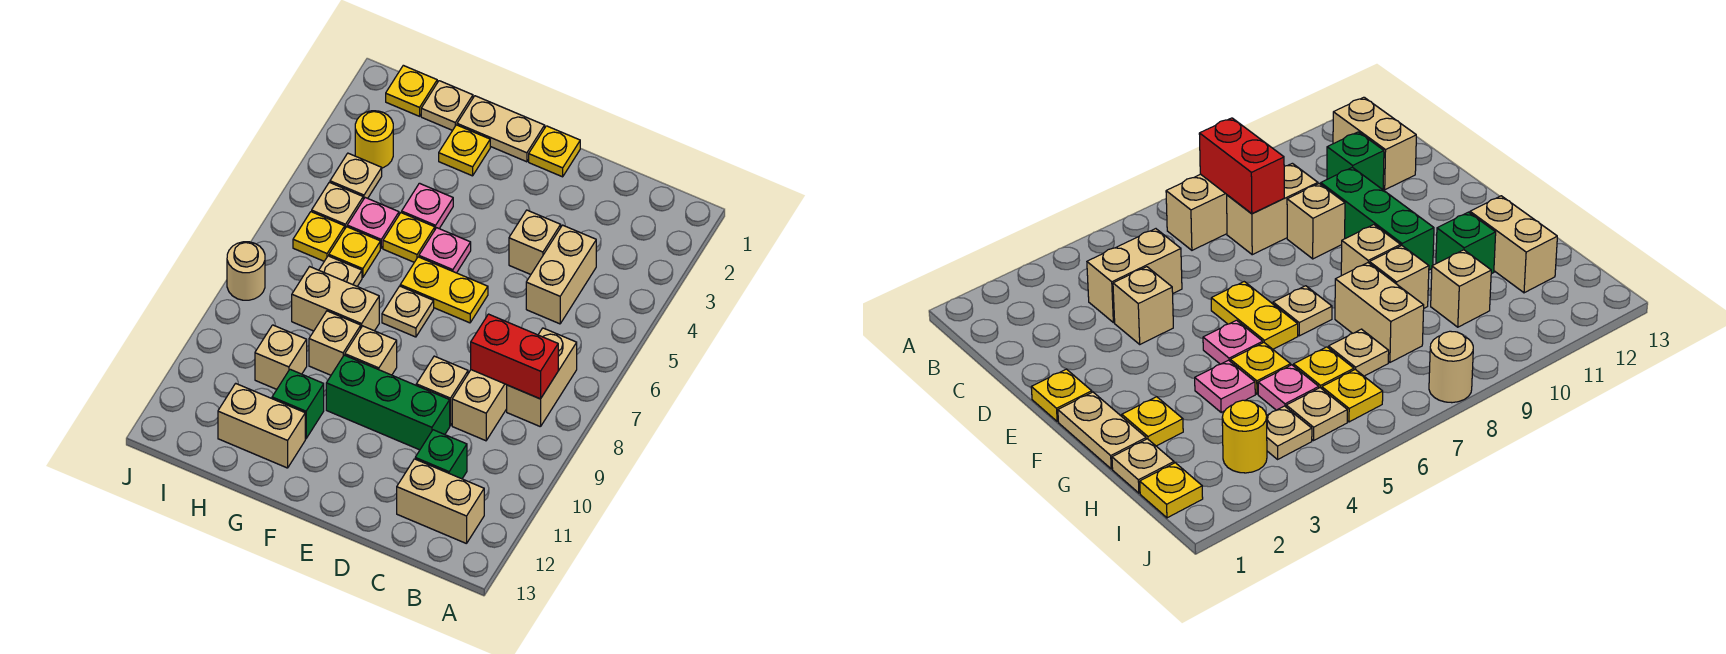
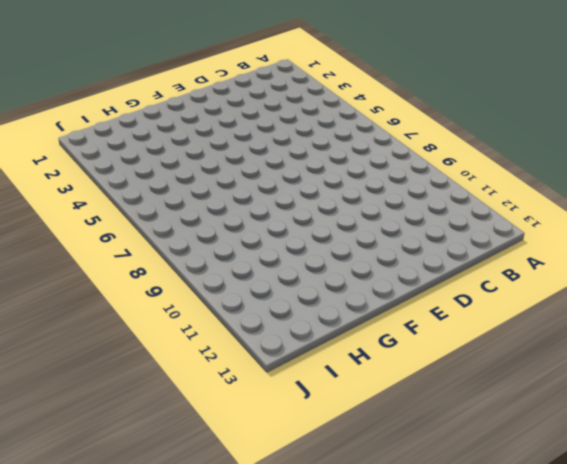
none -> tan brick B7:B8 level 1
none -> tan brick B12:C12 level 1
none -> tan brick C4:C5 level 1
none -> tan brick C8:C9 level 1

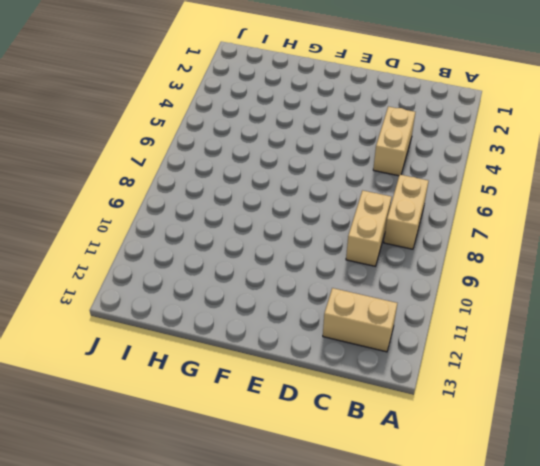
none -> green brick C11 level 1
none -> tan brick D4 level 1
none -> tan brick D9 level 1
none -> green brick D10:F10 level 1

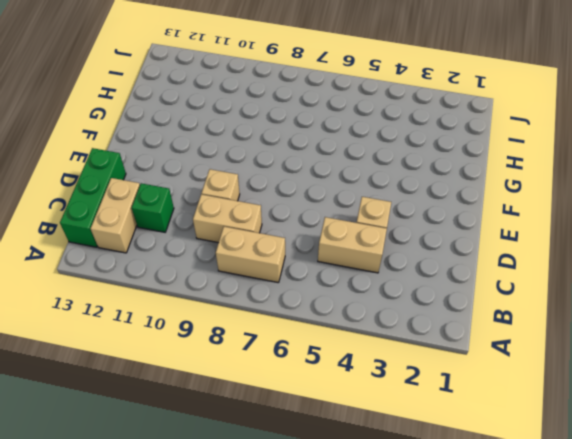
green brick B13:D13 level 1 -> green brick D10:F10 level 1
none -> yellow plate E1 level 1
none -> yellow plate E6:F6 level 1
none -> tan plate F1:G1 level 1
none -> pink plate F5 level 1

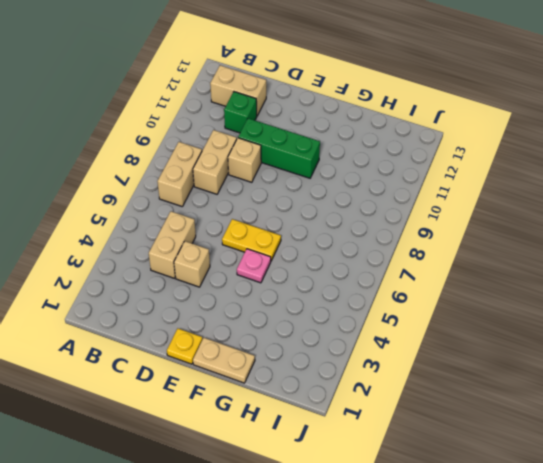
none -> tan plate F7 level 1
none -> tan brick F9 level 1
none -> yellow plate G2 level 1
none -> pink plate G4 level 1

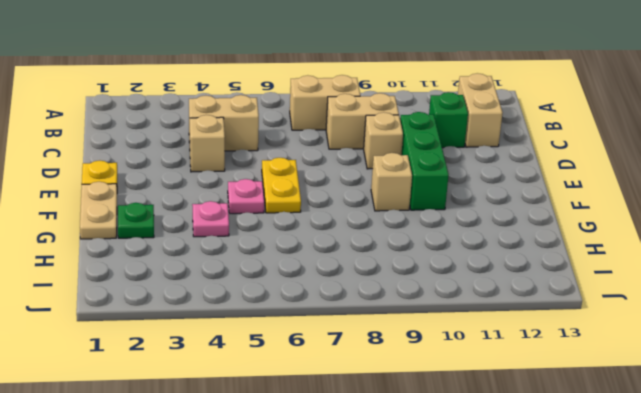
green plate G2 level 1 -> yellow plate G2 level 1
none -> tan plate F7 level 1
none -> yellow plate G5 level 1
none -> tan brick G8:H8 level 1
none -> tan brick G9 level 1

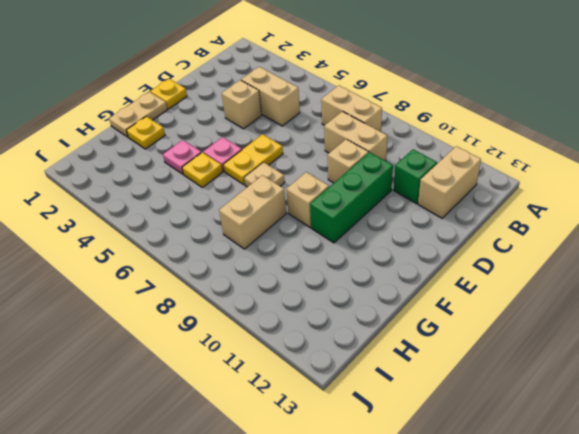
none -> tan brick G9 level 1
none -> green brick G11 level 1
none -> tan brick G12:H12 level 1
none -> tan plate H1 level 1

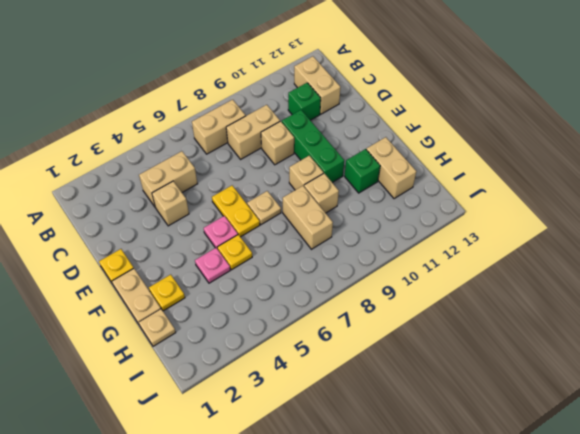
none -> pink plate H5 level 1
none -> yellow plate H6 level 1
none -> tan plate H7 level 1
none -> tan brick H10 level 1

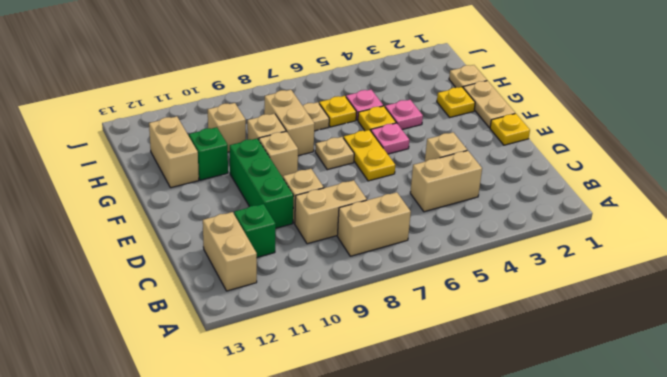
none -> yellow plate I1 level 1
none -> yellow round brick I3 level 1
none -> tan plate I4 level 1
none -> tan plate I5 level 1

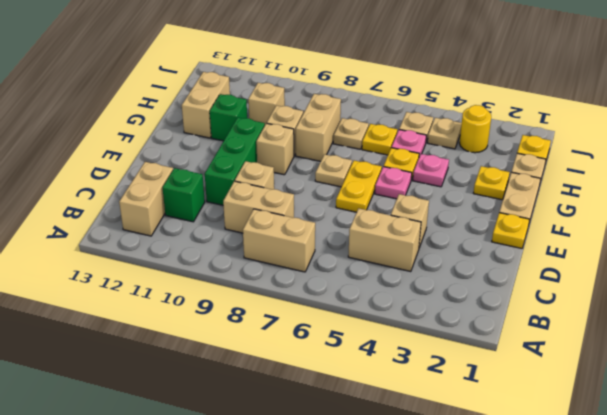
none -> yellow plate I6 level 1
none -> tan round brick J8 level 1
none -> red brick B8:C8 level 2

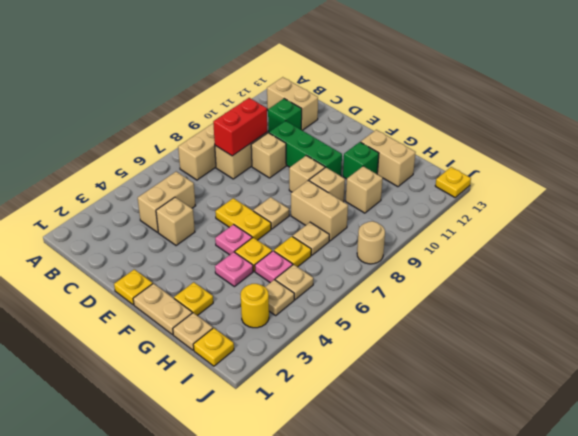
red brick C8:C9 level 2 -> red brick B8:C8 level 2
yellow plate J13 level 1 -> yellow plate I6 level 1

